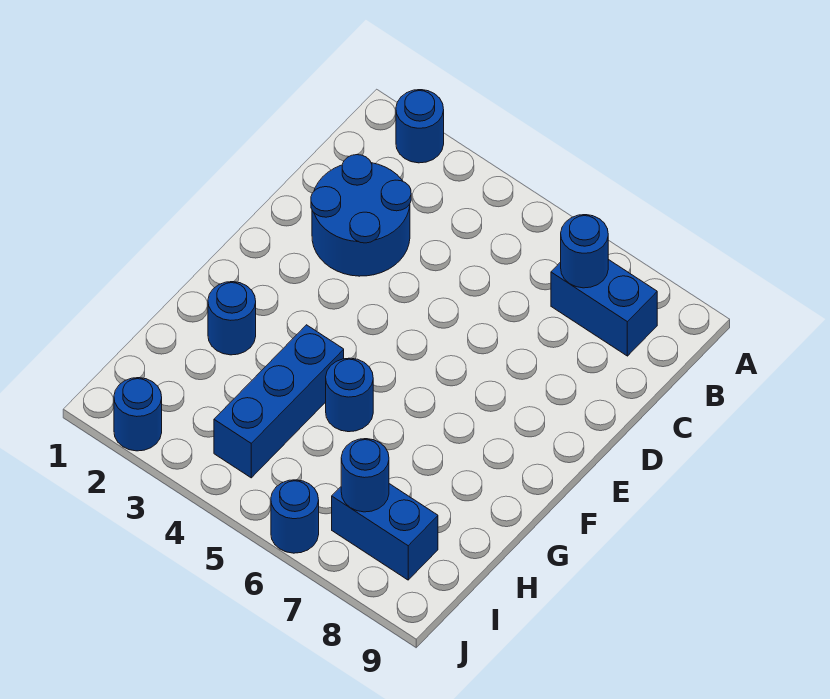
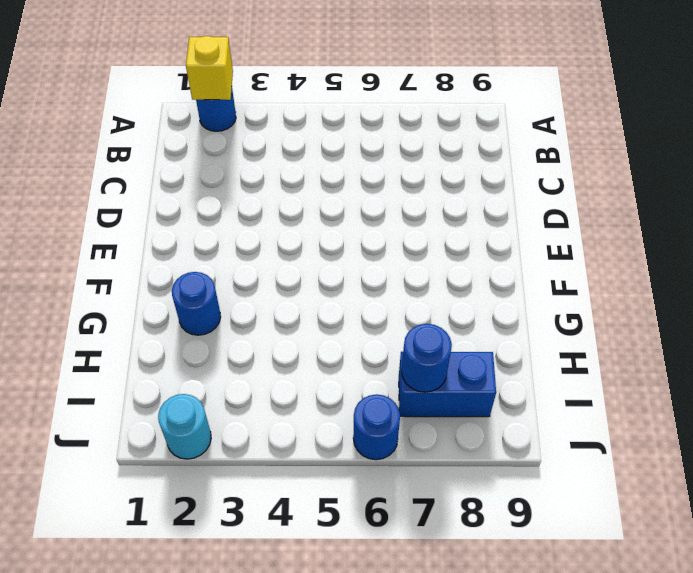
yellow brick A2 level 2 -> none
cyan round brick J2 level 1 -> blue round brick J2 level 1
none -> blue brick B7:B8 level 1
none -> blue round brick C2:D3 level 1

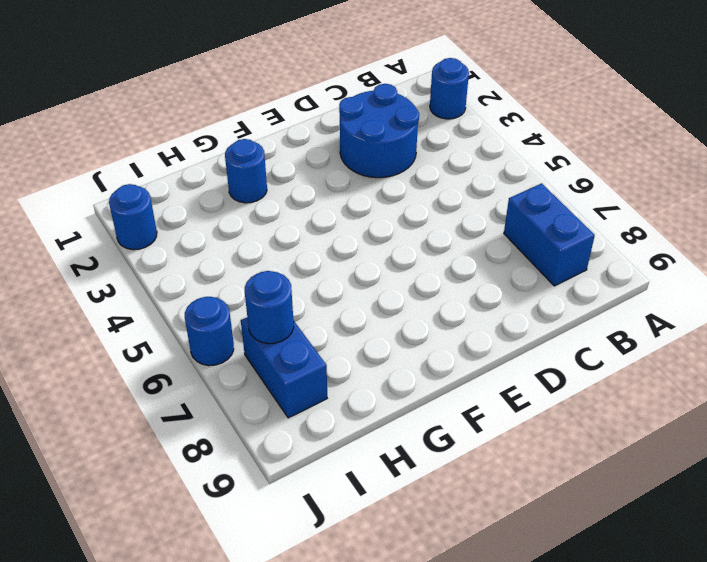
none -> blue brick G4:I4 level 1
none -> blue round brick G5 level 1

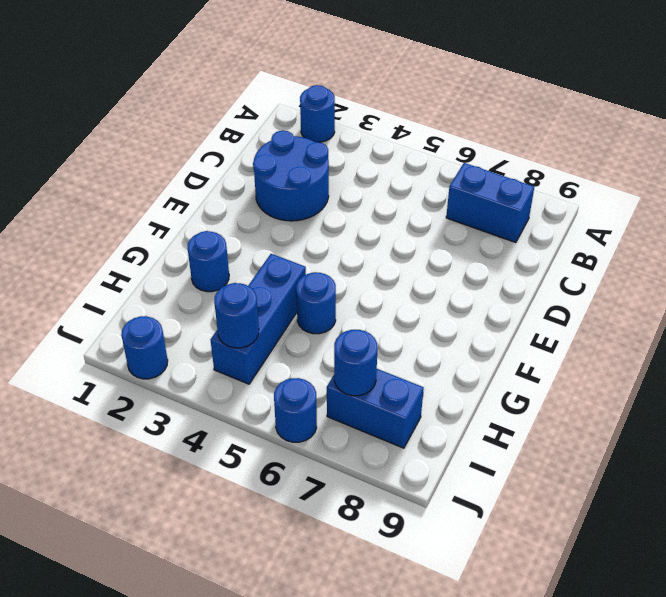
blue round brick I4 level 2 -> blue round brick B7 level 2

